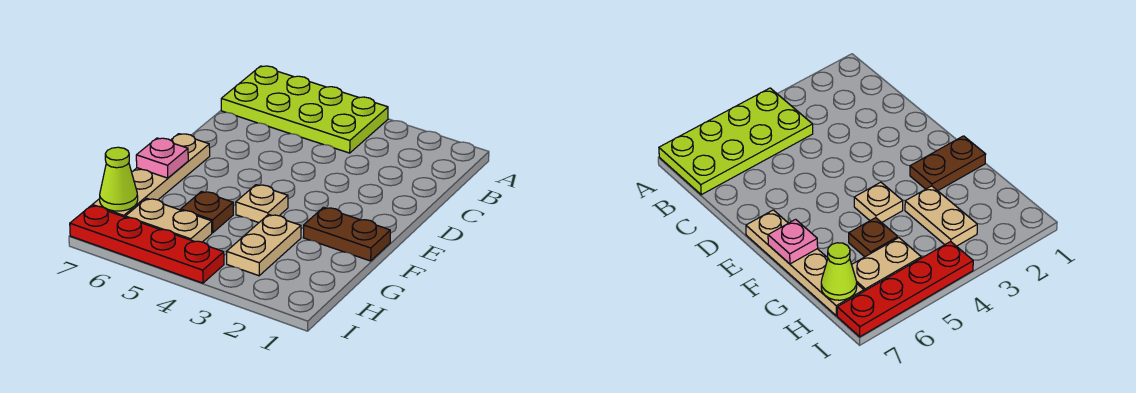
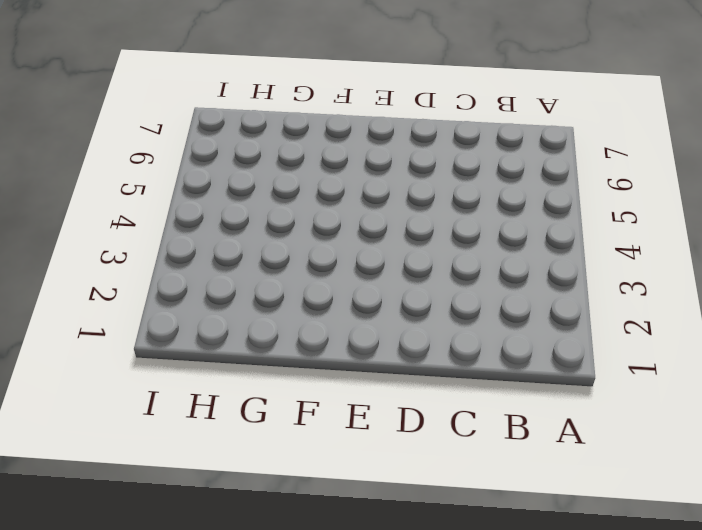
none -> lime plate A4:B7 level 1
none -> tan plate E7:H7 level 1

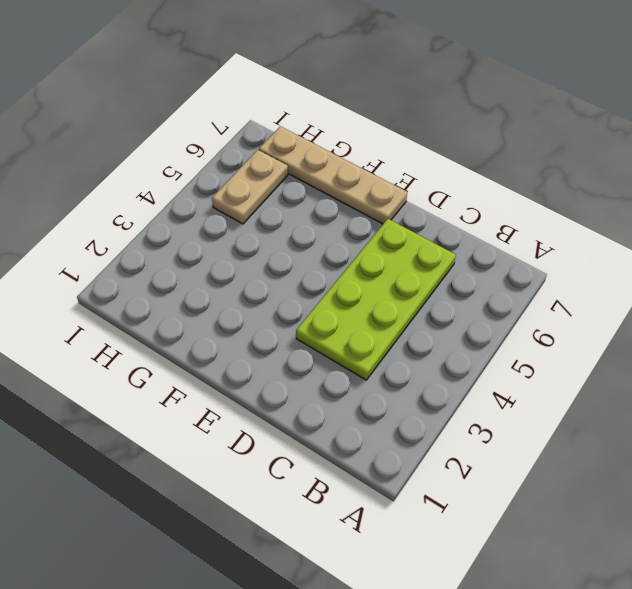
lime plate C3:D6 level 1 -> lime plate A4:B7 level 1
none -> brown plate F1:F2 level 1
none -> tan plate F4 level 1

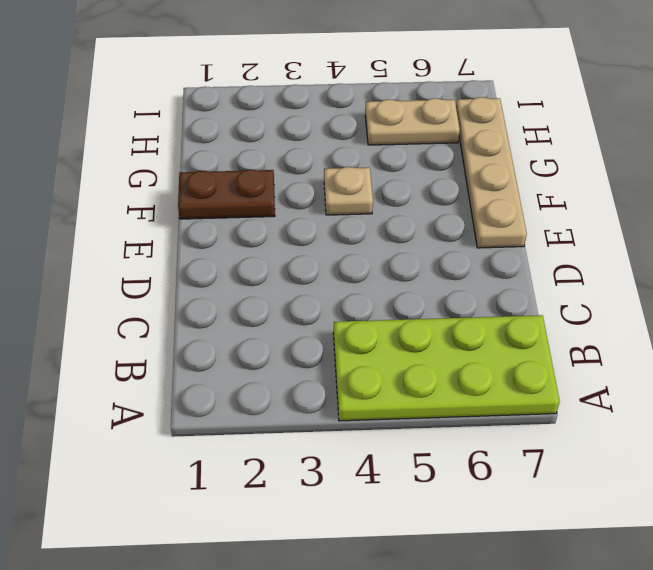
none -> tan plate G3:H3 level 1
none -> brown plate G5 level 1

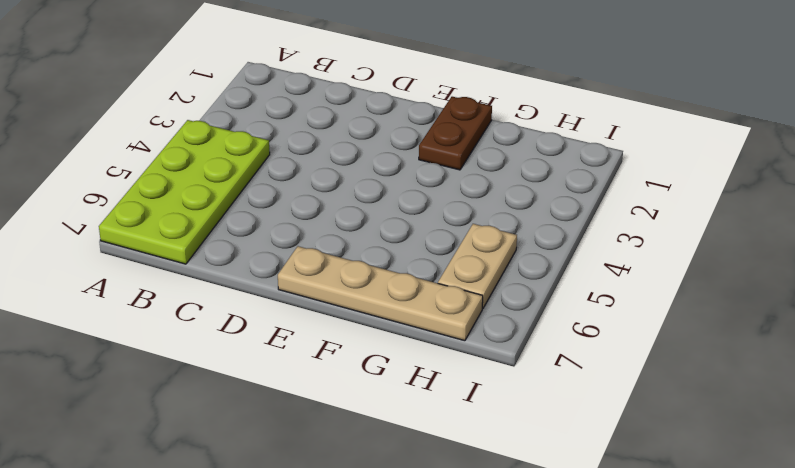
none -> tan plate F4 level 1
none -> tan plate G3:H3 level 1

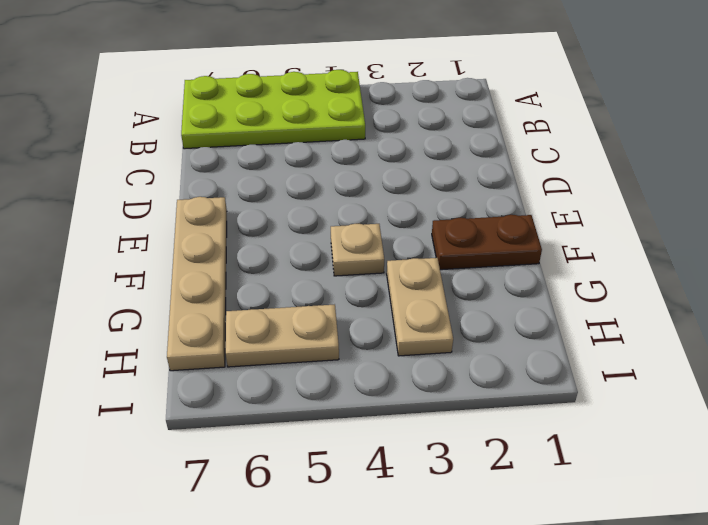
none -> brown plate G5 level 1
none -> red plate I4:I7 level 1

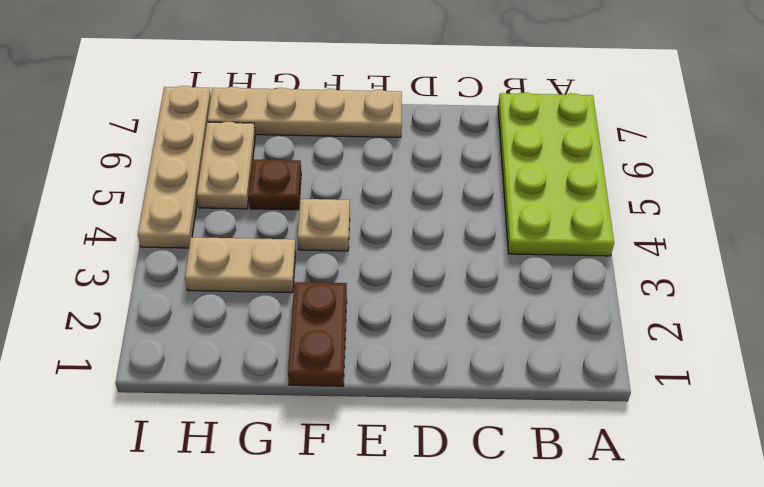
tan plate I4:I7 level 1 -> red plate I4:I7 level 1
none -> pink plate F7 level 2
none -> lime cone H7 level 2

